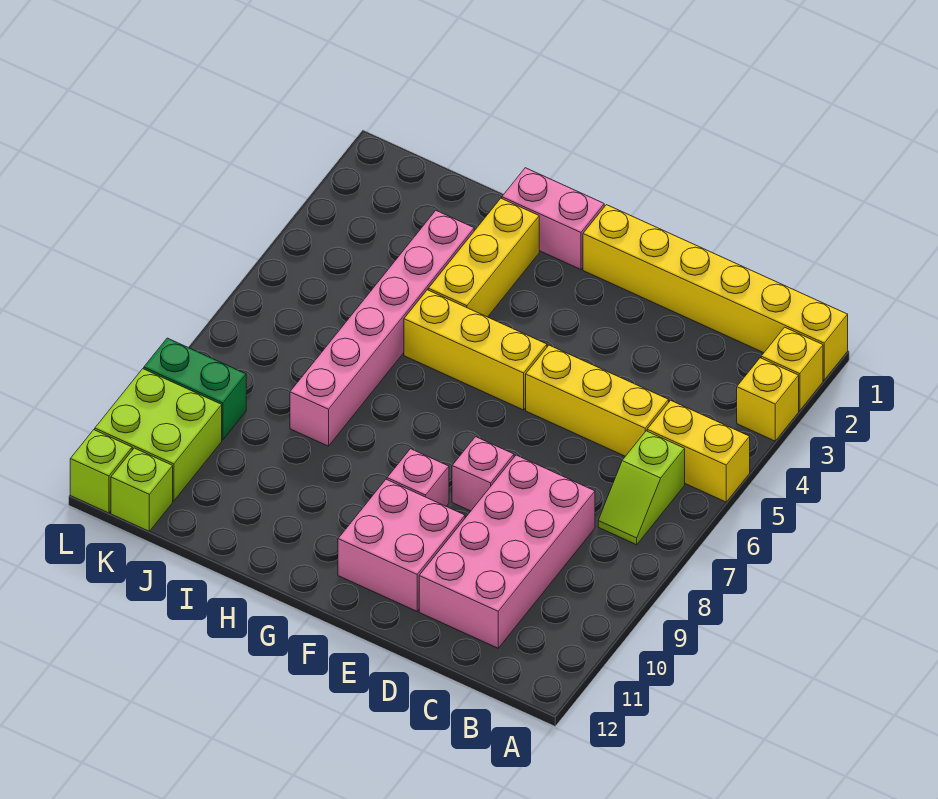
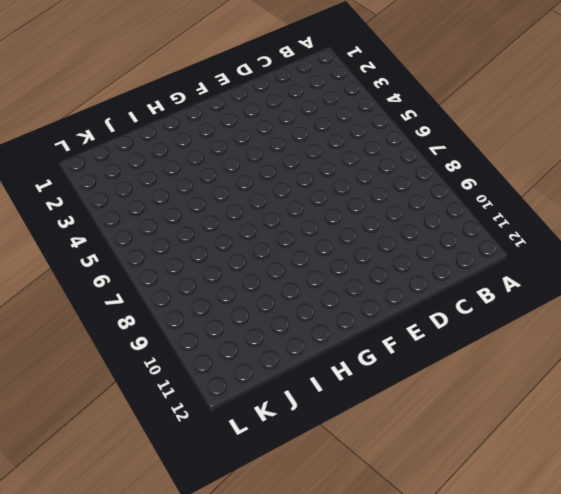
none -> yellow brick A1:F1 level 1
none -> yellow brick A2 level 1
none -> yellow brick A3 level 1

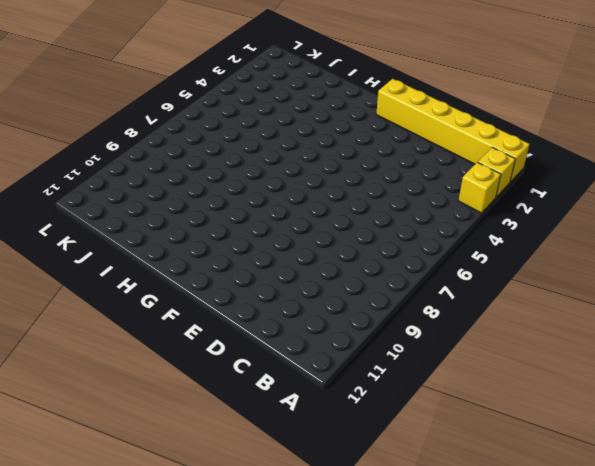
none -> yellow brick A5:B5 level 1
none -> lime slope B6:B7 level 1 top 6
none -> yellow brick C5:E5 level 1

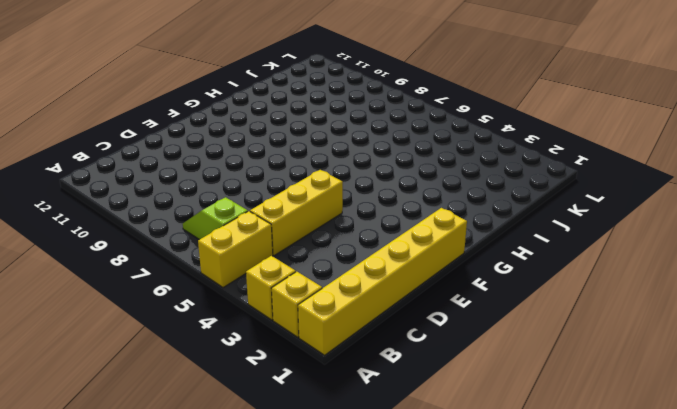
none -> pink brick C8:D11 level 1
none -> pink brick E8 level 1
none -> pink brick E10:F11 level 1

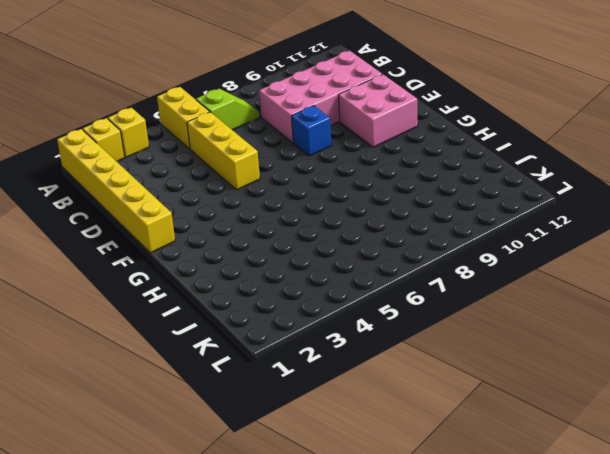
blue brick E8 level 1 -> pink brick E8 level 1
none -> yellow brick F5:H5 level 1
none -> pink brick F9 level 1
none -> pink brick G1:H1 level 1

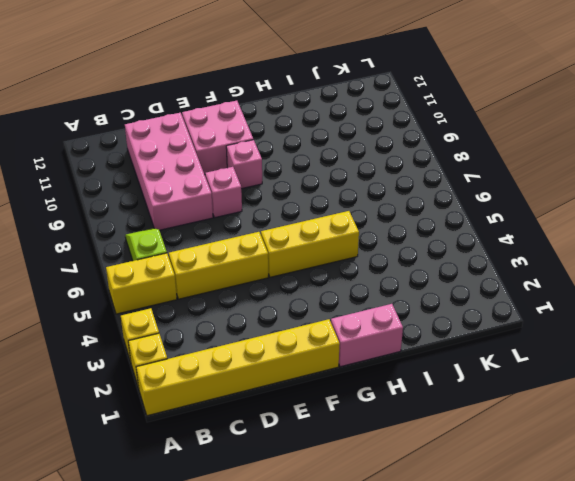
none -> yellow brick H2:H4 level 1
none -> pink brick I3:I8 level 1
none -> green brick K9:L9 level 1

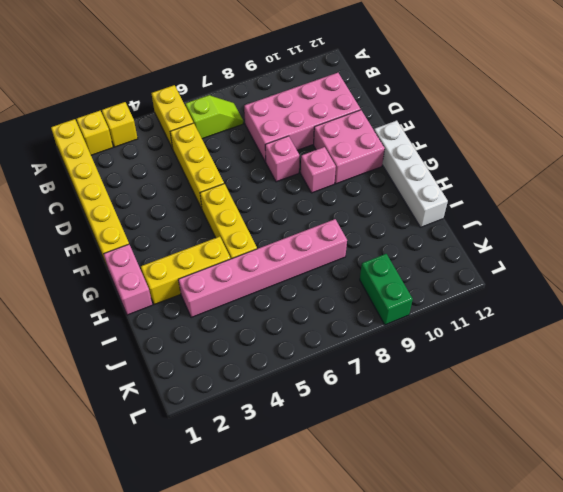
white brick F12:I12 level 1 -> none
none -> lime brick K10:L11 level 1
none -> lime brick K12 level 1
none -> lime brick L12 level 1

